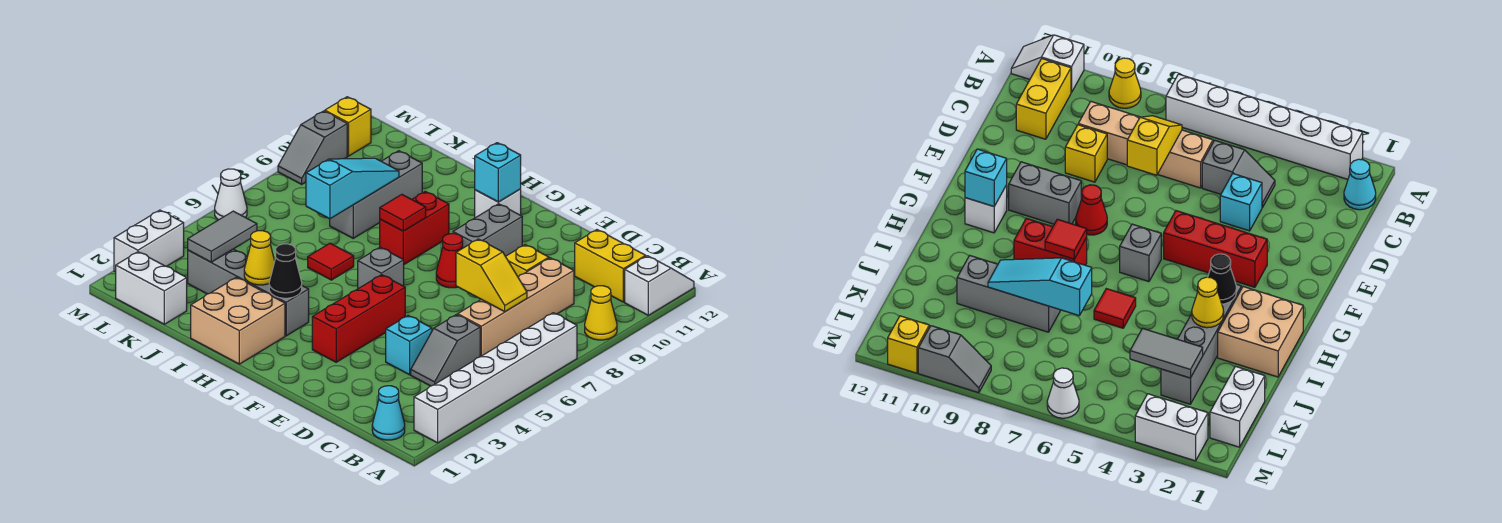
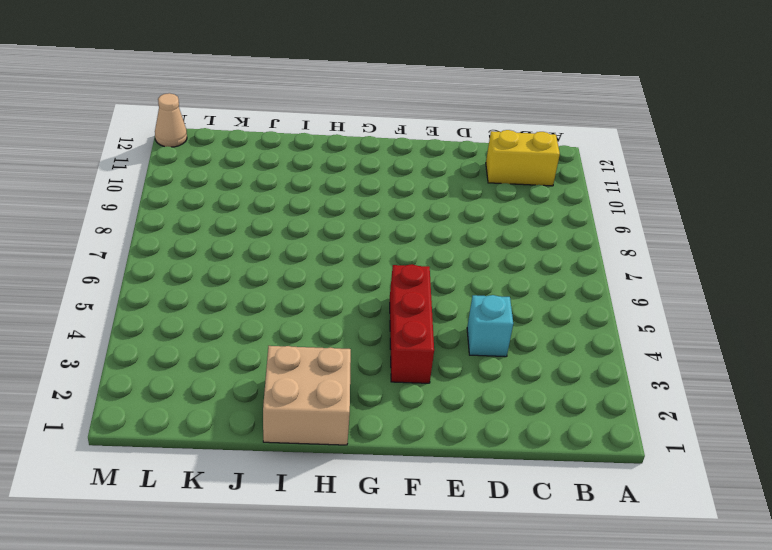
tan cone M12 level 1 -> none
none -> white brick A2:A7 level 1
none -> yellow cone A9 level 1
none -> white slope A11:A12 level 1 top 11
none -> cyan cone B1 level 1

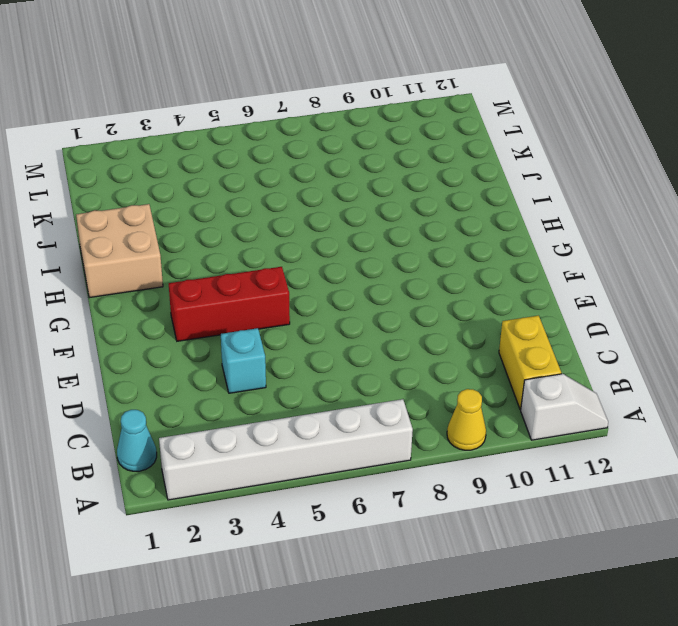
none -> grey slope C4:C5 level 1 top 5
none -> tan brick C6:C9 level 1
none -> yellow brick D9 level 1
none -> red cone F8 level 1

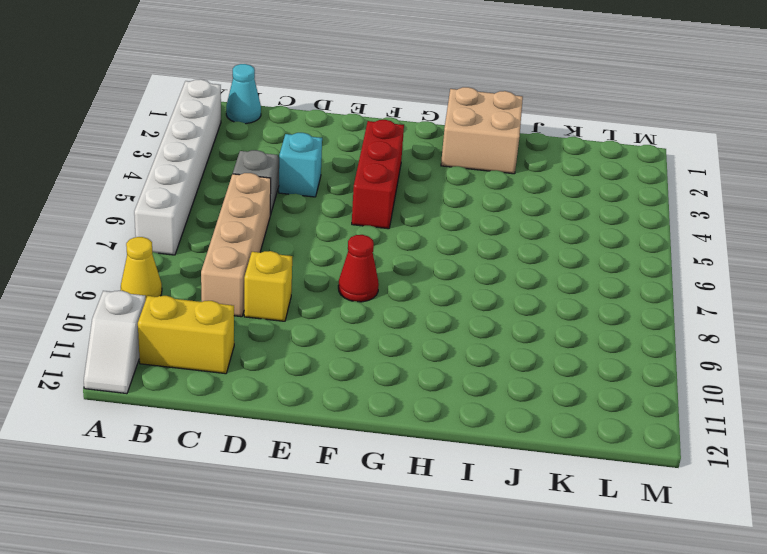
none -> grey brick F9:F10 level 1
none -> grey brick G6 level 1
none -> white brick G11 level 1
none -> grey brick H3:K3 level 1

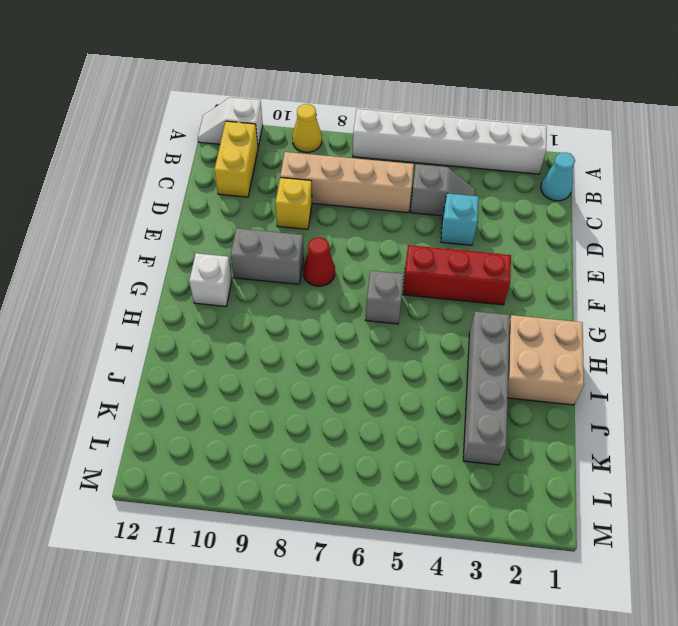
none -> red brick H8:H9 level 1
none -> red tile I6 level 1
none -> grey brick J8:J10 level 1
none -> white brick K1:L1 level 1

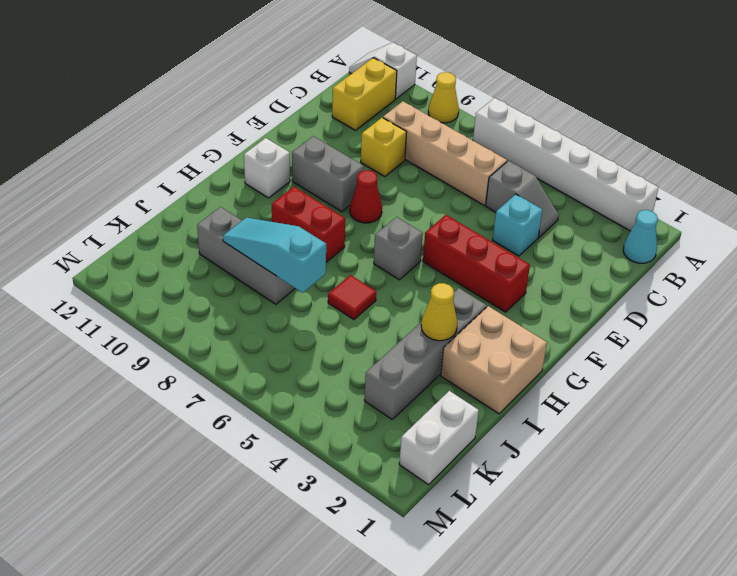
none -> white brick M2:M3 level 1
none -> white cone M6 level 1
none -> grey slope M9:M10 level 1 top 10
none -> yellow brick M11 level 1

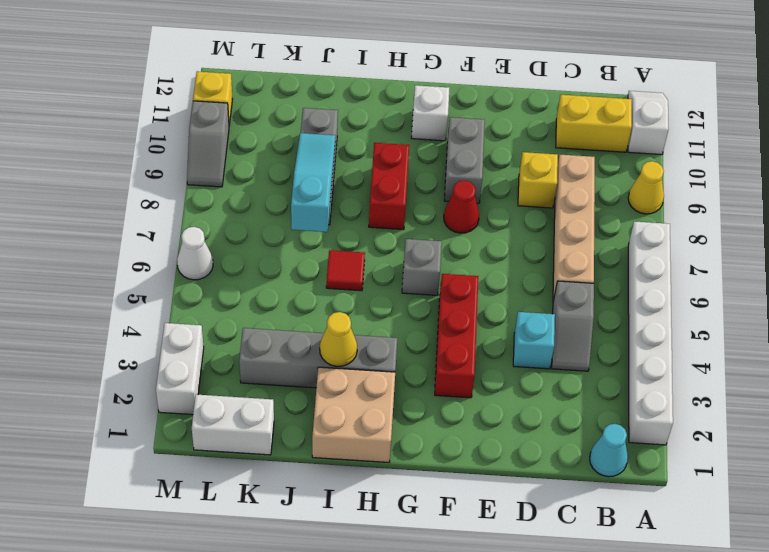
none -> yellow slope C7:D7 level 2 top D
none -> cyan brick G11 level 2
none -> black cone H3 level 2
none -> red tile H8 level 2

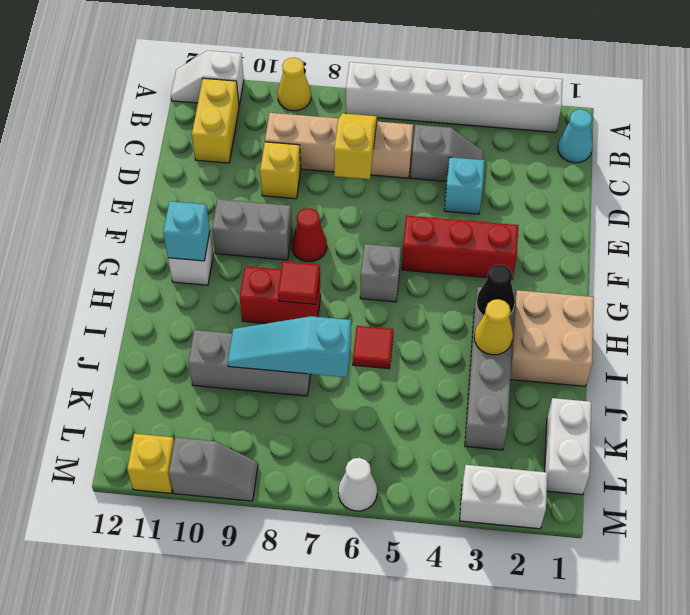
none -> grey tile K3:K4 level 2

